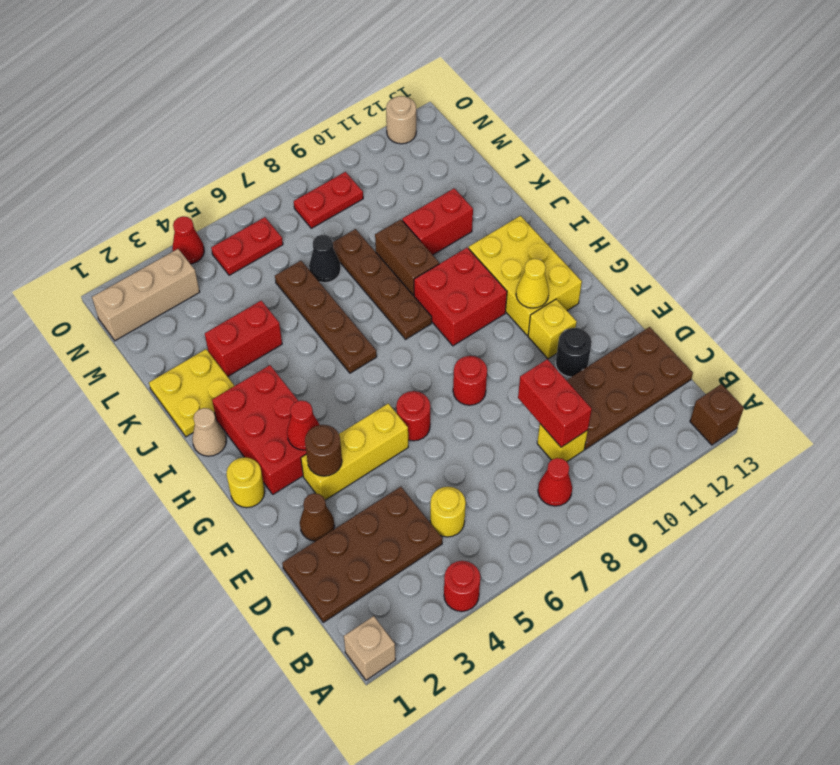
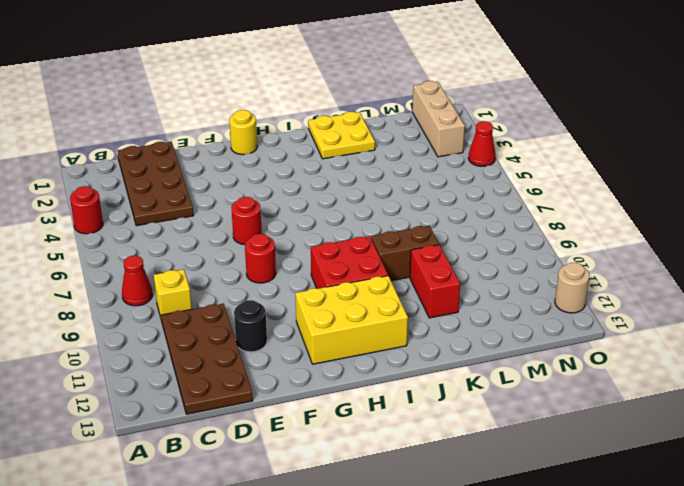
none -> tan brick A1 level 1
none -> brown brick A13 level 1
none -> yellow round brick C5 level 1
none -> brown cone E2 level 1

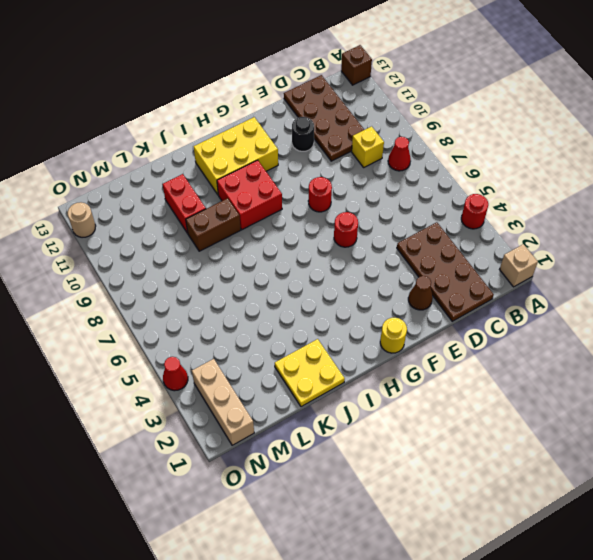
none -> yellow round brick C5 level 1
none -> yellow brick F3:F5 level 1
none -> yellow brick F11 level 1
none -> red brick G2:I3 level 1

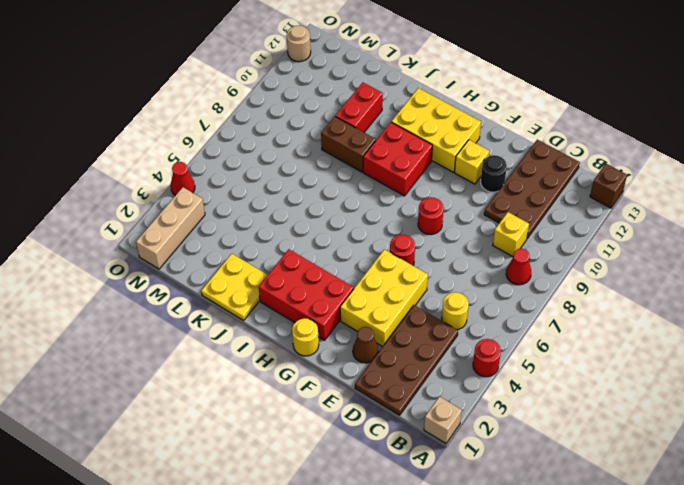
yellow brick E3:F5 level 1 -> yellow brick F3:F5 level 1
none -> tan cone I1 level 1
none -> brown plate I6:L6 level 1
none -> brown plate I8:L8 level 1
none -> red brick K3:K4 level 1

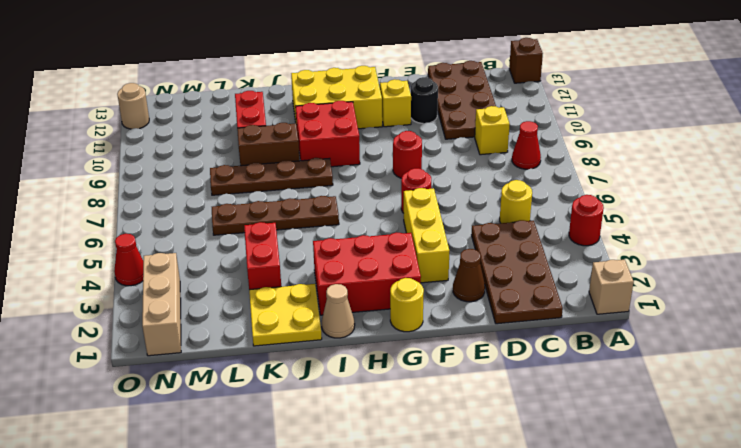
none -> black cone L7 level 1
none -> red plate N5:N6 level 1
none -> red plate N8:N9 level 1
none -> red brick C9:D9 level 2

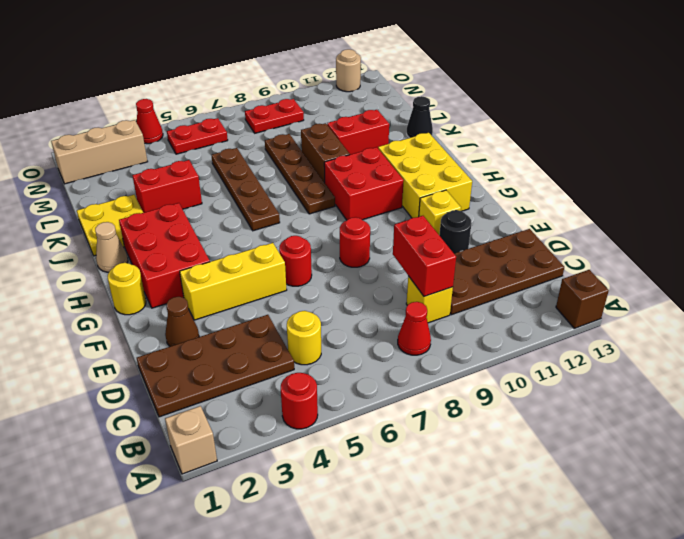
black cone K13 level 1 -> black cone L7 level 1
none -> brown round brick F3 level 2
none -> red cone G3 level 2
none -> yellow cone G11 level 2

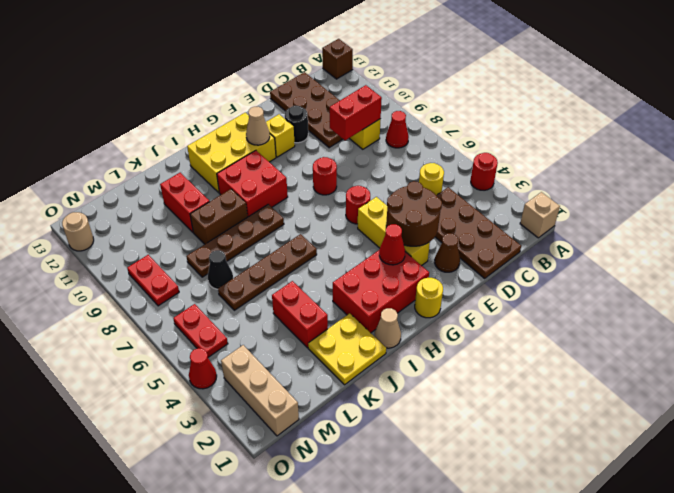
brown round brick E3:F4 level 2 -> brown round brick F3 level 2
tan cone G11 level 2 -> yellow cone G11 level 2

